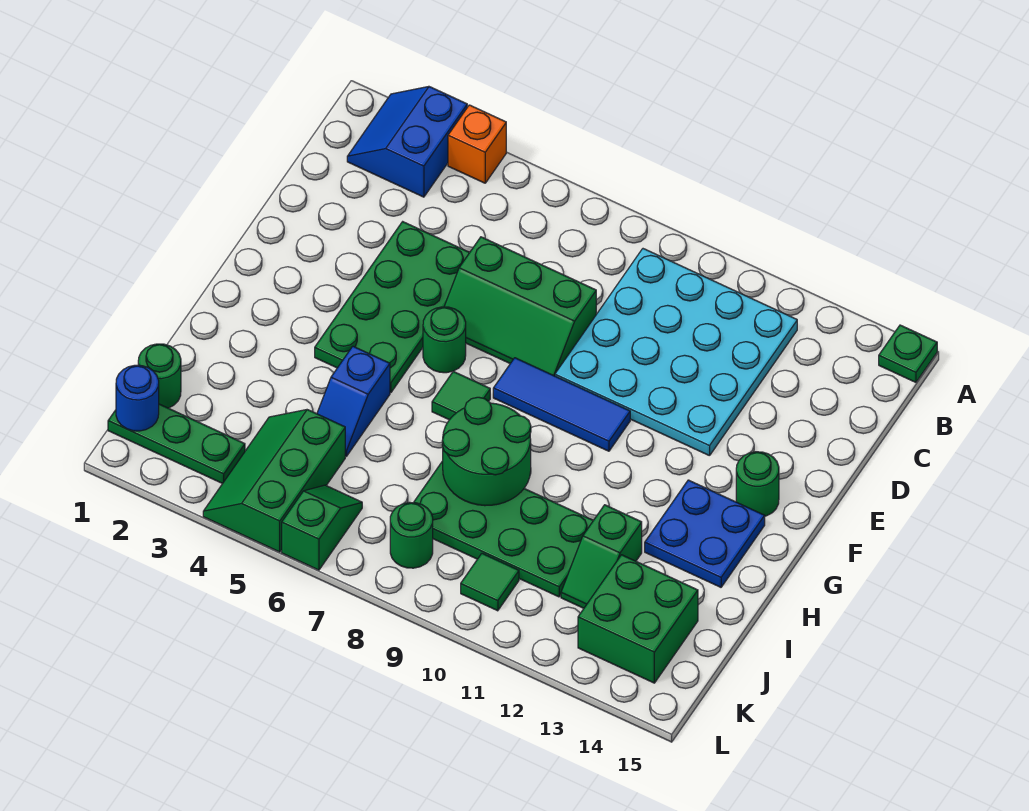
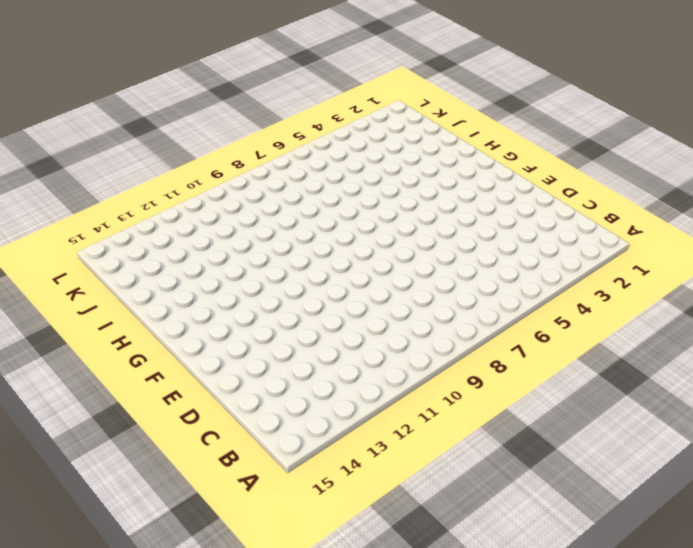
none -> blue slope A2:B3 level 1 top 3
none -> orange brick A4 level 1
none -> green plate A15 level 1

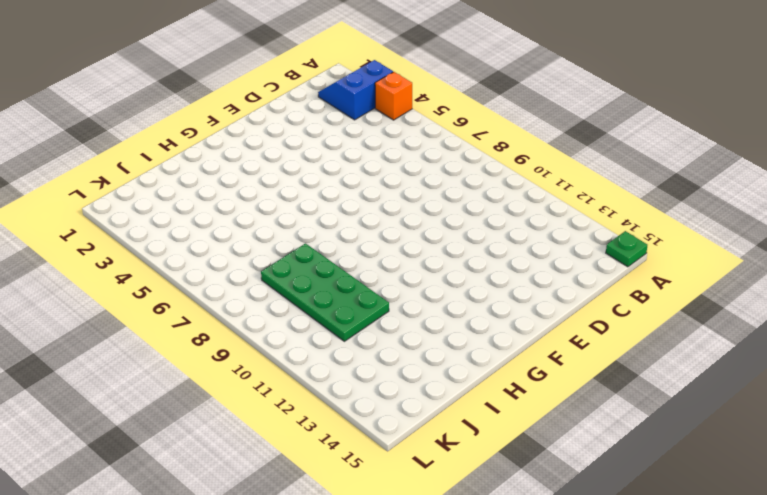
none -> cyan plate B9:E12 level 1
none -> green plate D4:G5 level 1
none -> green slope D6:E8 level 1 top D

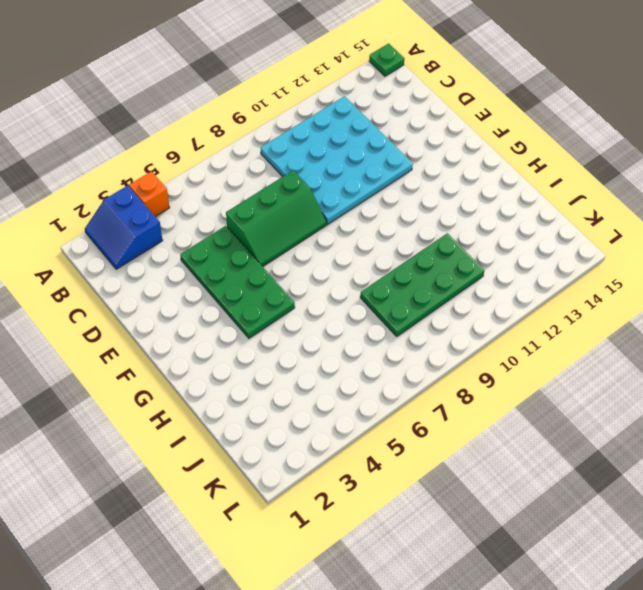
none -> green round brick F6 level 1
none -> blue tile F8:F10 level 1
none -> green round brick F14 level 1

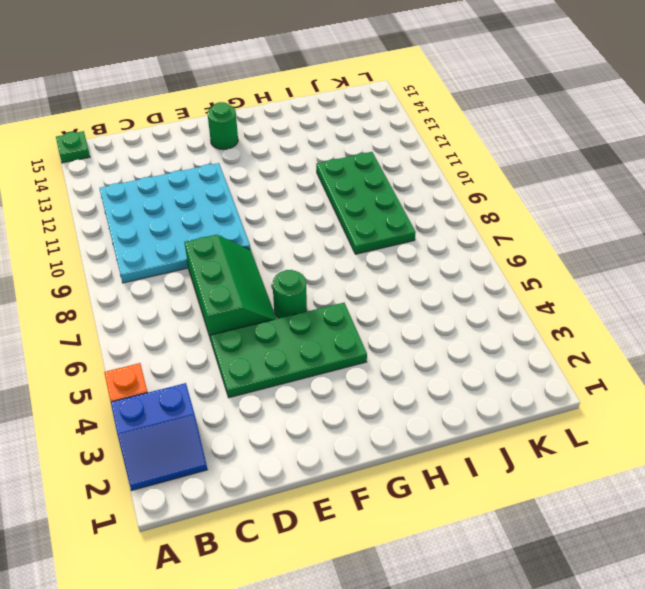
none -> blue tile F8:F10 level 1
none -> green tile G7 level 1
none -> blue plate G13:H14 level 1

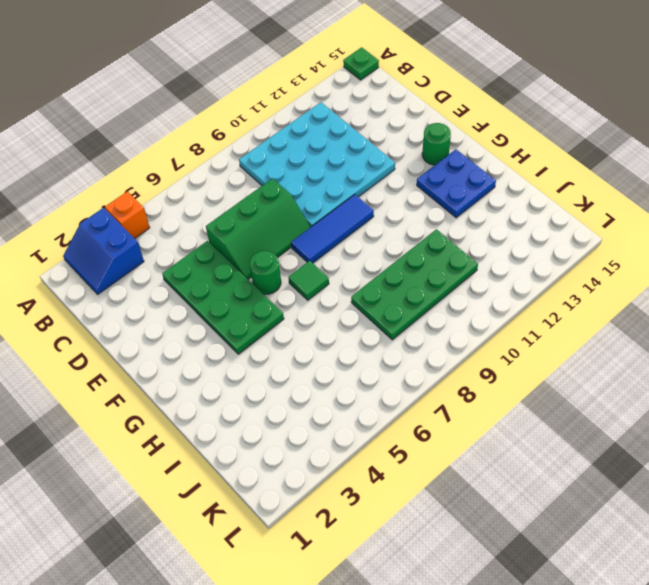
none -> blue slope H5:I5 level 1 top H
none -> green slope I12:J12 level 1 top I
none -> green round brick J1 level 1

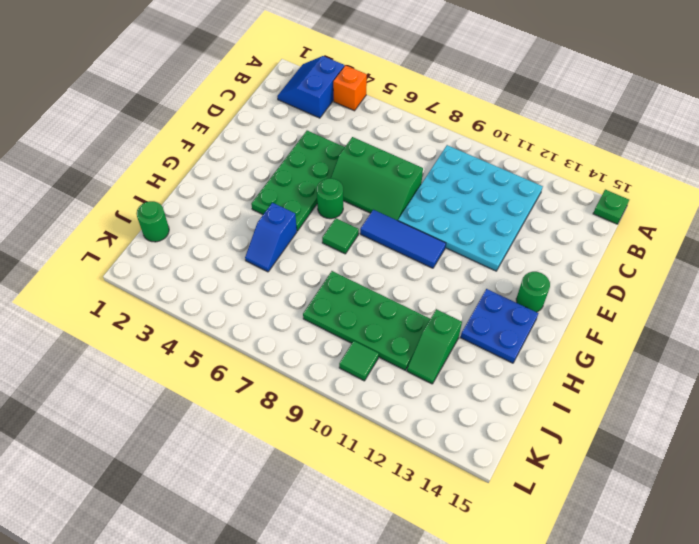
none -> green slope J4:L5 level 1 top 5
none -> green brick J13:K14 level 1
none -> green plate K1:K3 level 1

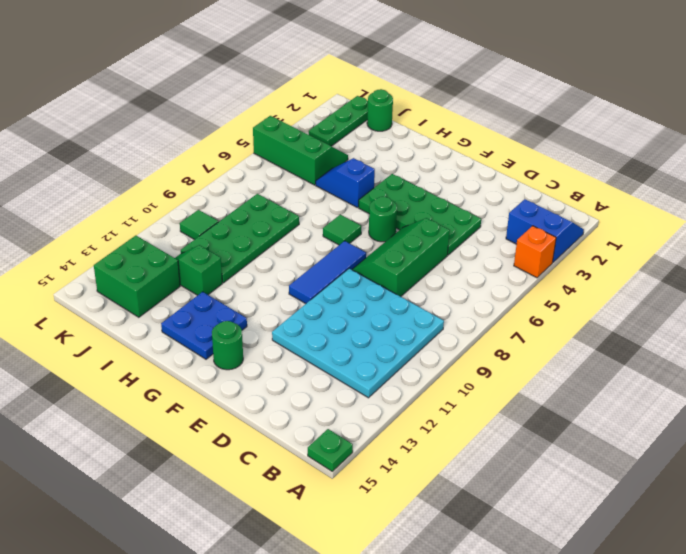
none -> green slope K6:L6 level 1 top L
none -> green round brick K8 level 1
none -> green round brick H8:I9 level 2

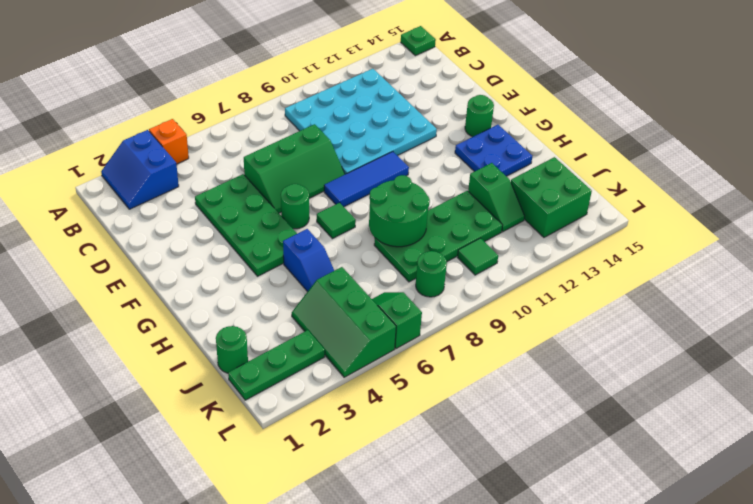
none -> blue round brick K1 level 2

